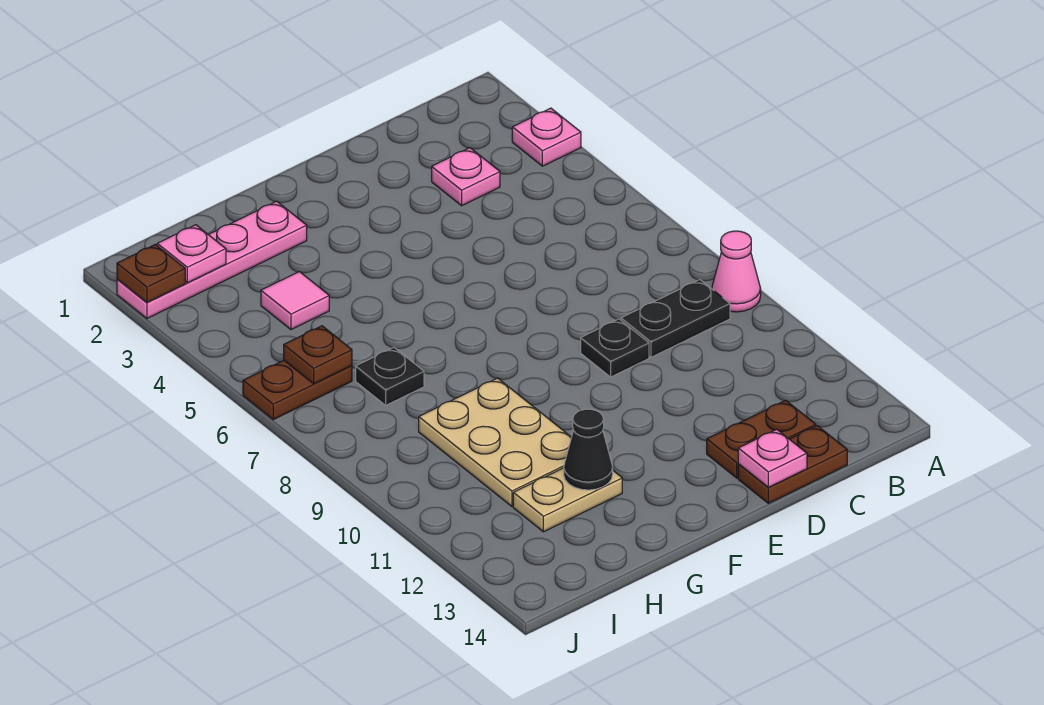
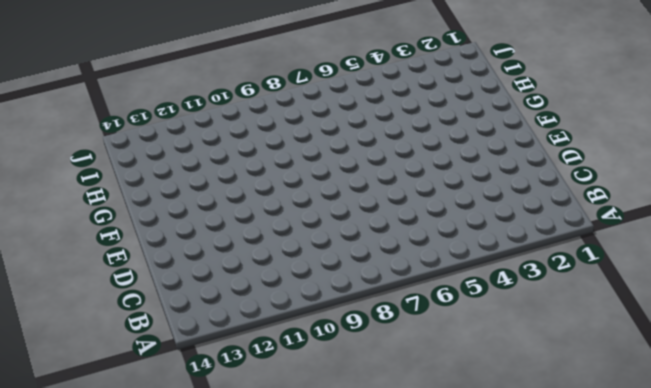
none -> pink plate A3 level 1
none -> pink cone A9 level 1
none -> black plate B9:C9 level 1

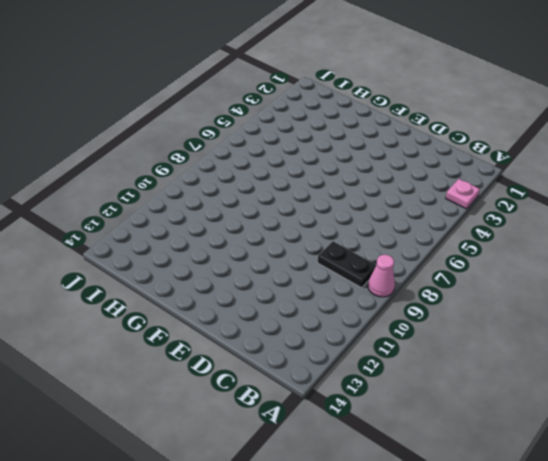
none -> pink plate C3 level 1
none -> brown plate C13:D13 level 1
none -> brown plate C14:D14 level 1

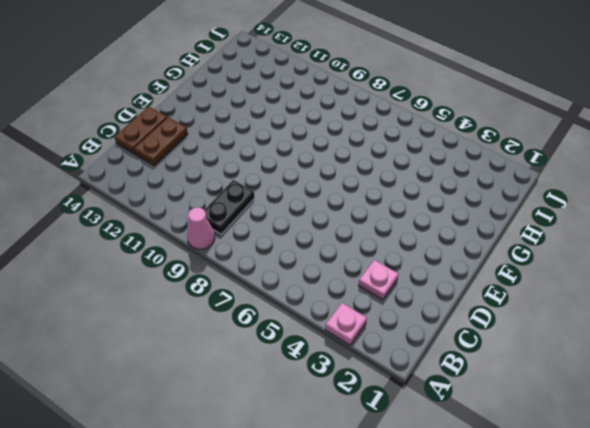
none -> black plate D9 level 1
none -> pink plate G2:J2 level 1
none -> tan plate G9:H11 level 1

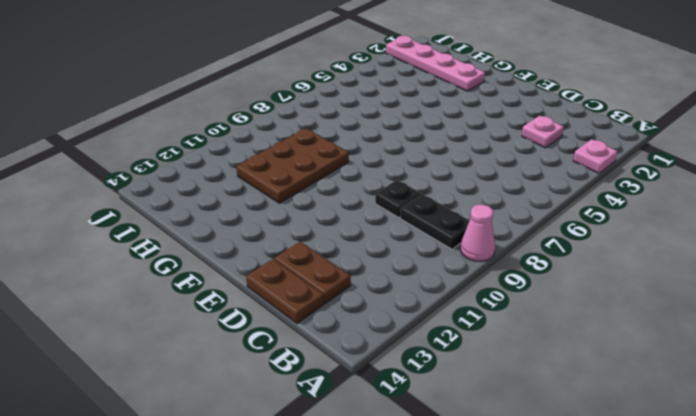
brown plate G9:H11 level 1 -> tan plate G9:H11 level 1
none -> tan plate G12:H12 level 1
none -> pink tile H4 level 1
none -> black plate H7 level 1

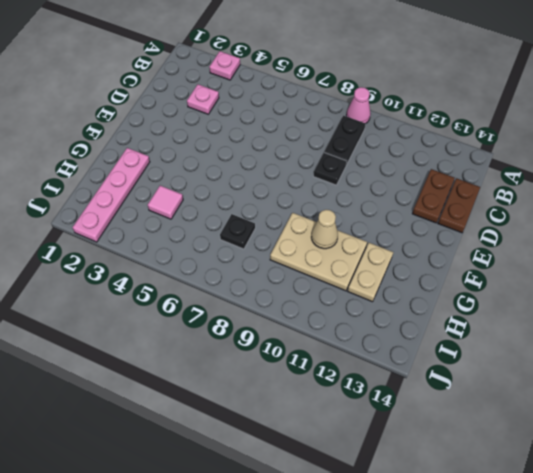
tan cone G10 level 2 -> none
none -> brown plate I6:J6 level 1
none -> pink plate D14 level 2
none -> black cone G12 level 2

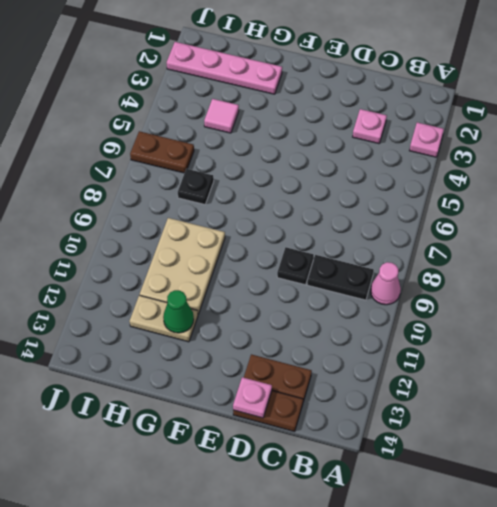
green cone G12 level 2 -> black cone G12 level 2
none -> pink plate I2 level 2
none -> brown plate I6 level 2
none -> brown plate J2 level 2

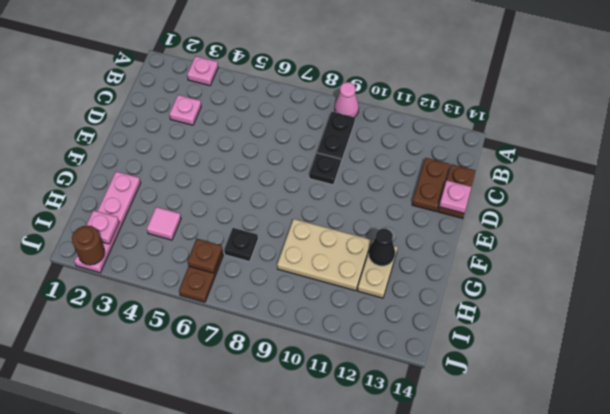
brown round brick J2 level 2 -> brown plate J2 level 2

